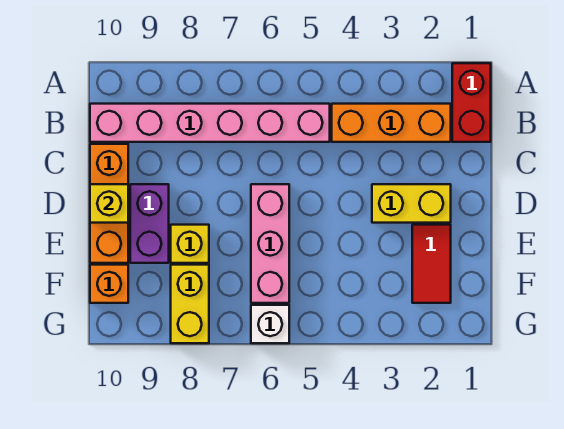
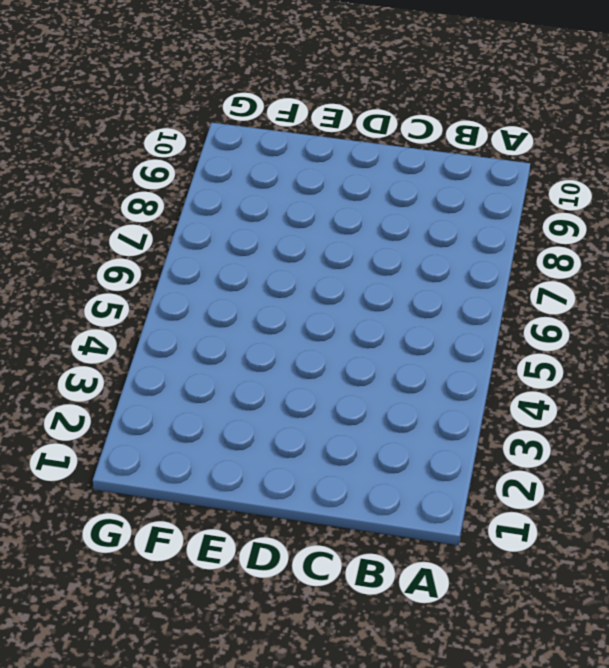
none -> red brick A1:B1 level 1
none -> orange brick B2:B4 level 1
none -> pink brick B5:B10 level 1

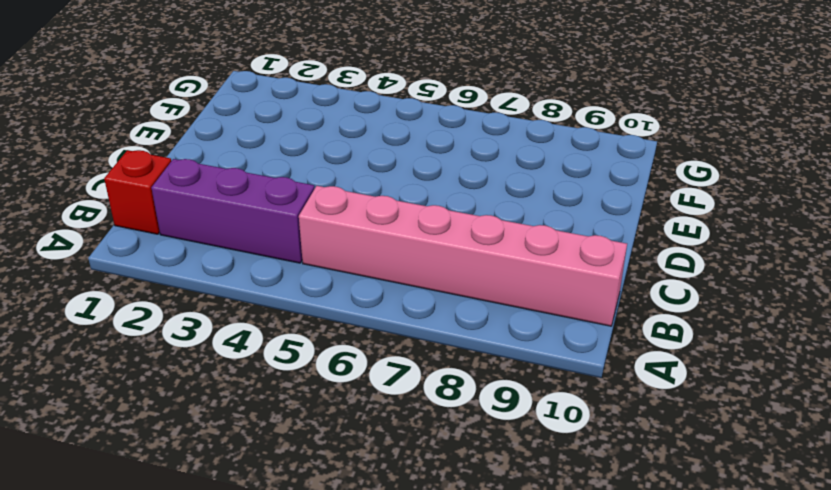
red brick B1 level 1 -> red brick A1:B1 level 1
purple brick B2:B4 level 1 -> orange brick B2:B4 level 1
none -> orange brick C10:E10 level 1
none -> yellow brick D2:D3 level 1
none -> pink brick D6:F6 level 1

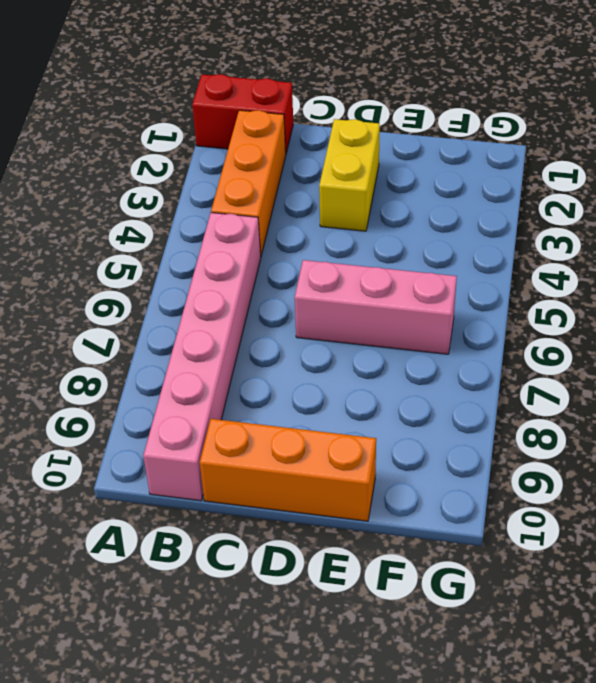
none -> purple brick D9:E9 level 1
none -> red tile E2:F2 level 1
none -> yellow brick E8 level 1

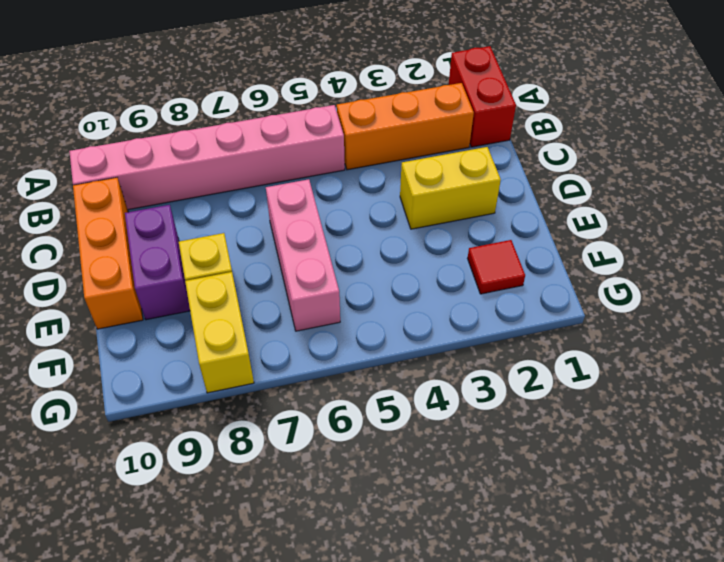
red tile F2 level 1 -> red tile E2:F2 level 1
none -> orange brick F10 level 1
none -> white brick G6 level 1
none -> yellow brick D10 level 2

